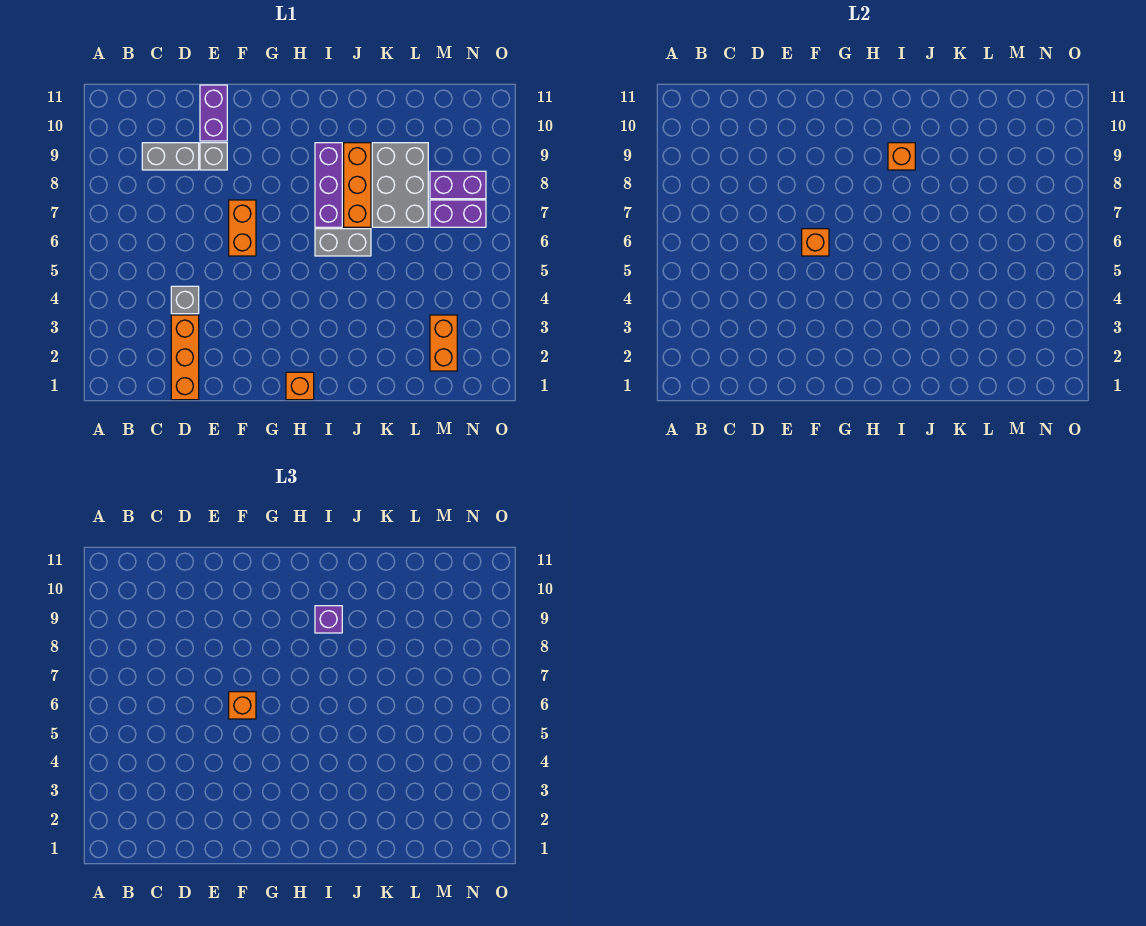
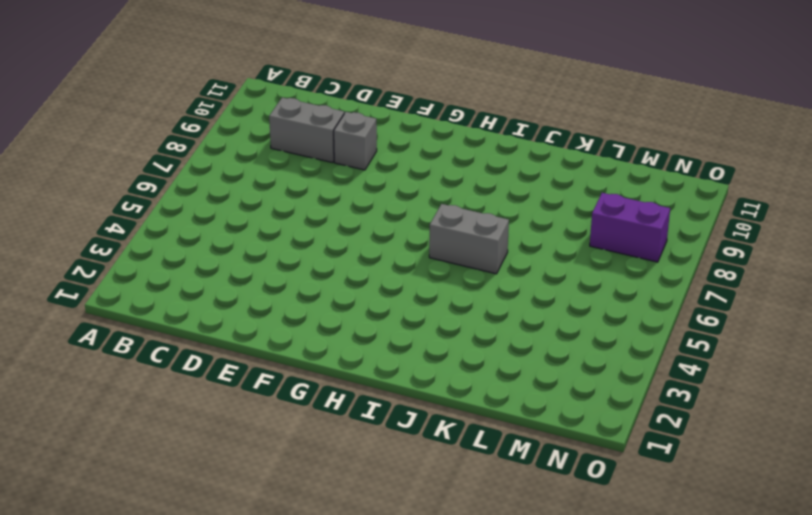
none -> orange brick D1:D3 level 1
none -> grey brick D4 level 1
none -> purple brick E10:E11 level 1

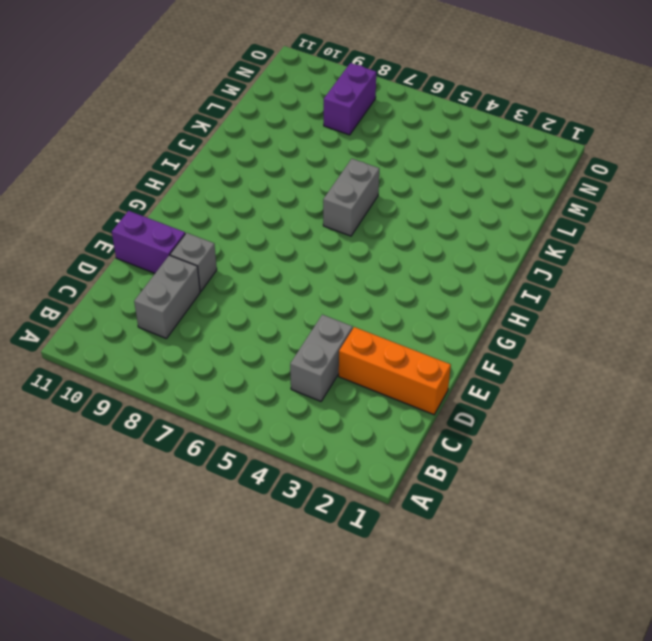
grey brick C4:D4 level 1 -> grey brick D4 level 1
none -> orange brick F6:F7 level 1
none -> orange brick H1 level 1
none -> purple brick I7:I9 level 1

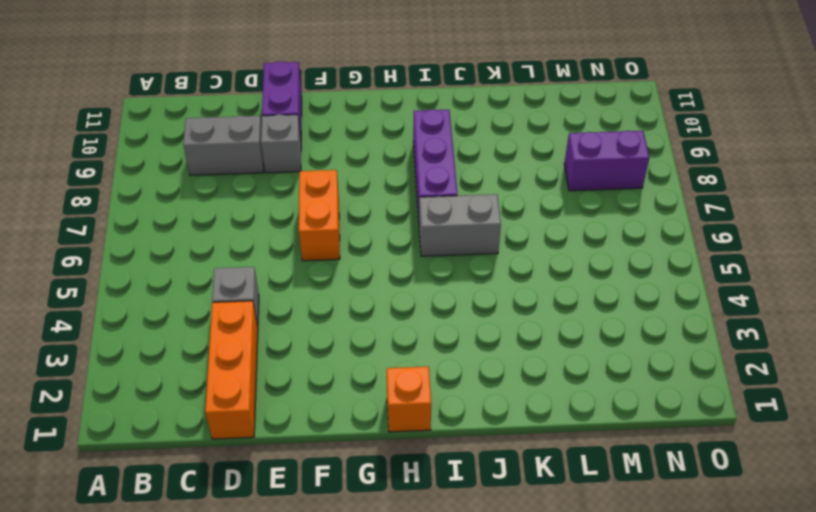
none -> orange brick J7:J9 level 1
none -> grey brick K7:L9 level 1
none -> orange brick M2:M3 level 1

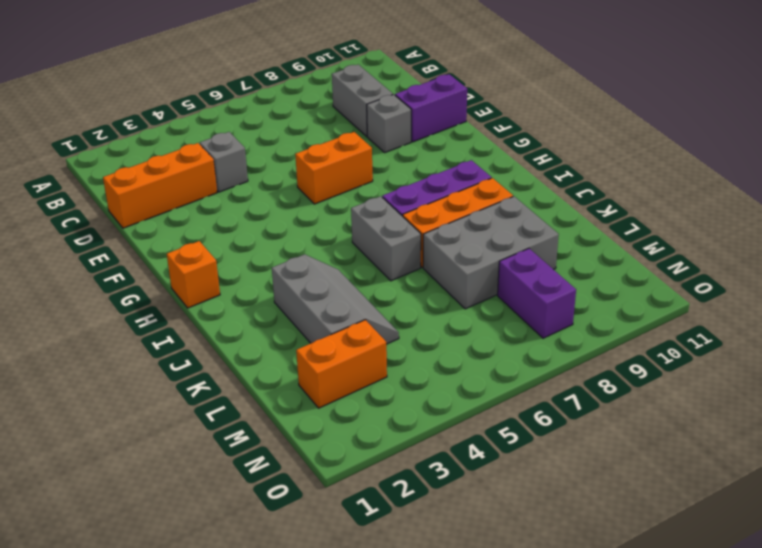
grey slope J3:L4 level 1 top 3 -> none
none -> purple brick M7:N7 level 1
none -> orange brick F6 level 2
none -> orange brick I9 level 2

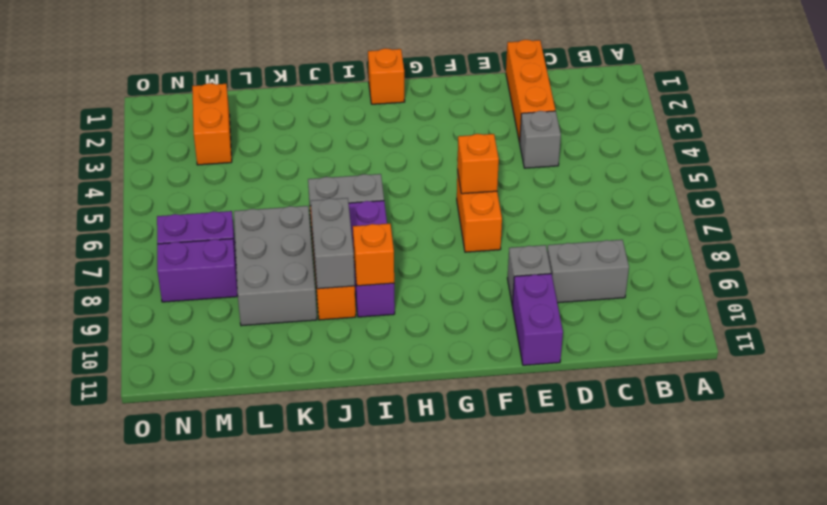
grey brick J8:J9 level 2 -> none
none -> orange brick F6 level 3
none -> purple brick I9 level 3

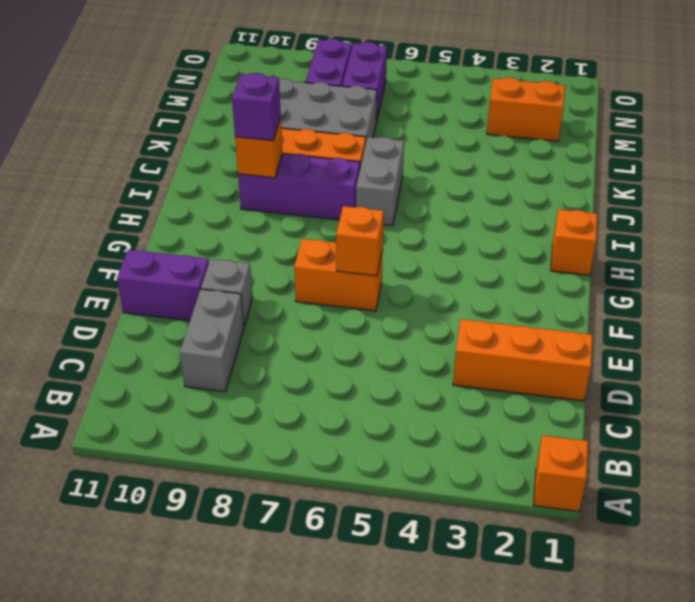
orange brick A1 level 1 -> orange brick F6 level 3
none -> grey brick D4 level 1

